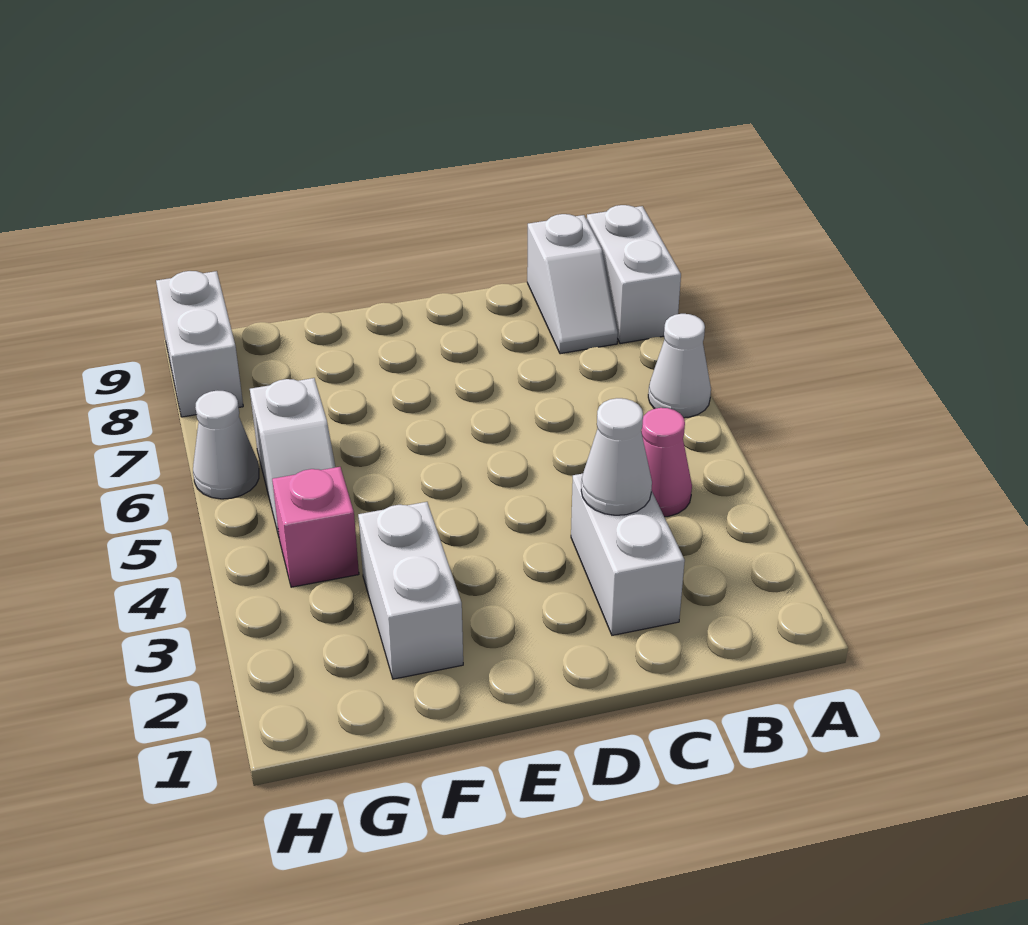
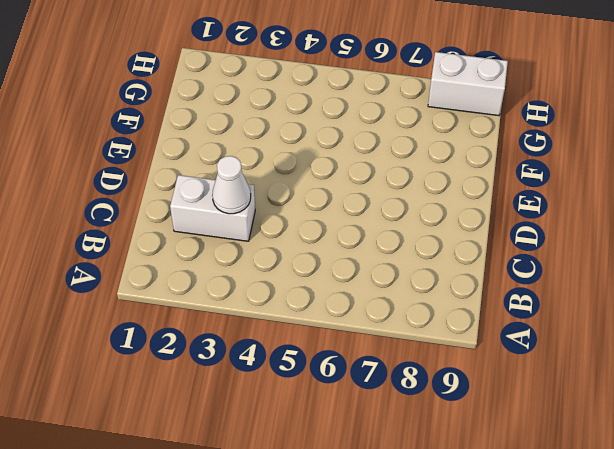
none -> white cone A6 level 1
none -> white brick A8:A9 level 1

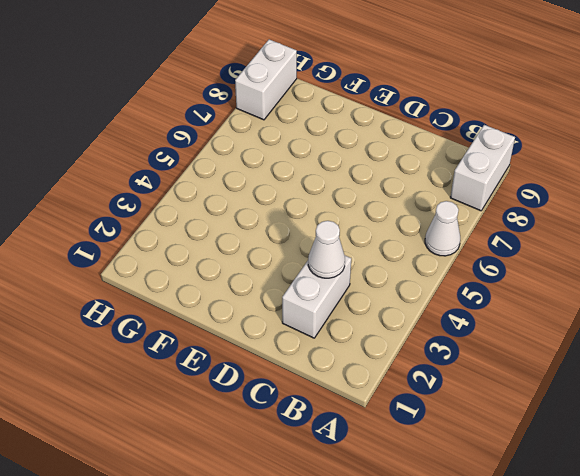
none -> pink cone B4 level 1
none -> white slope B8:B9 level 1 top 9

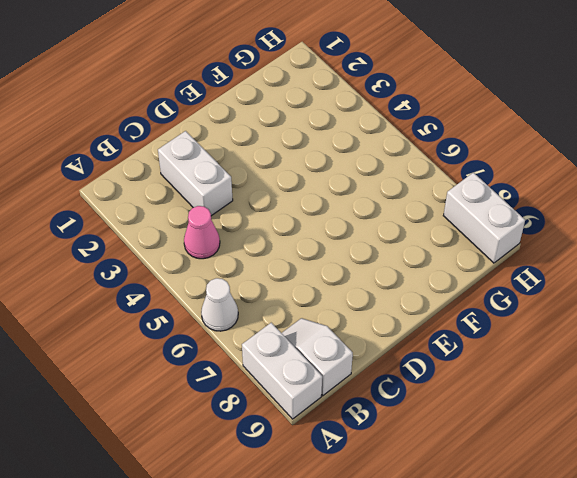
none -> white brick F2:F3 level 1
none -> pink brick G4 level 1

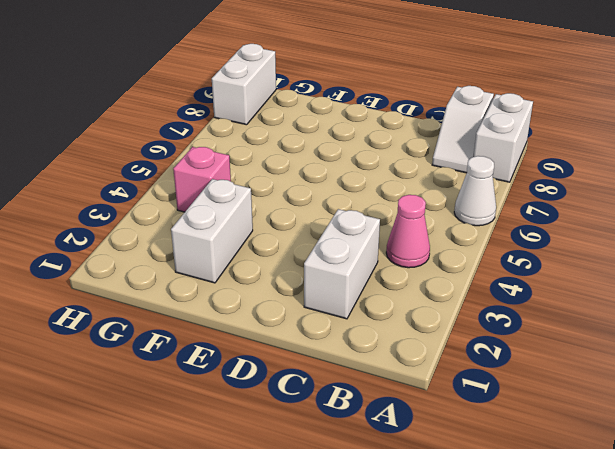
none -> white slope G5:G6 level 1 top 6
none -> white cone H6 level 1

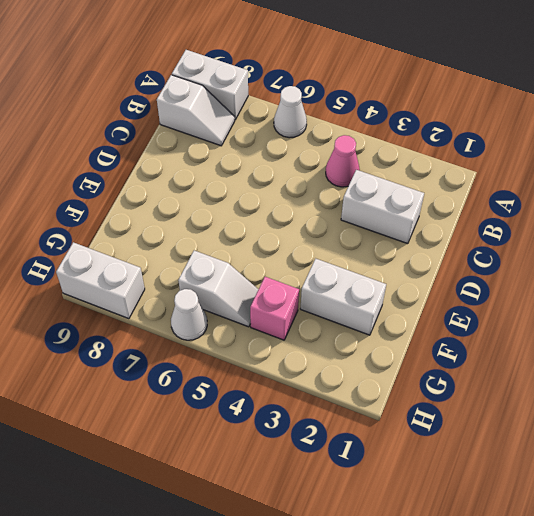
none -> white cone C3 level 2

